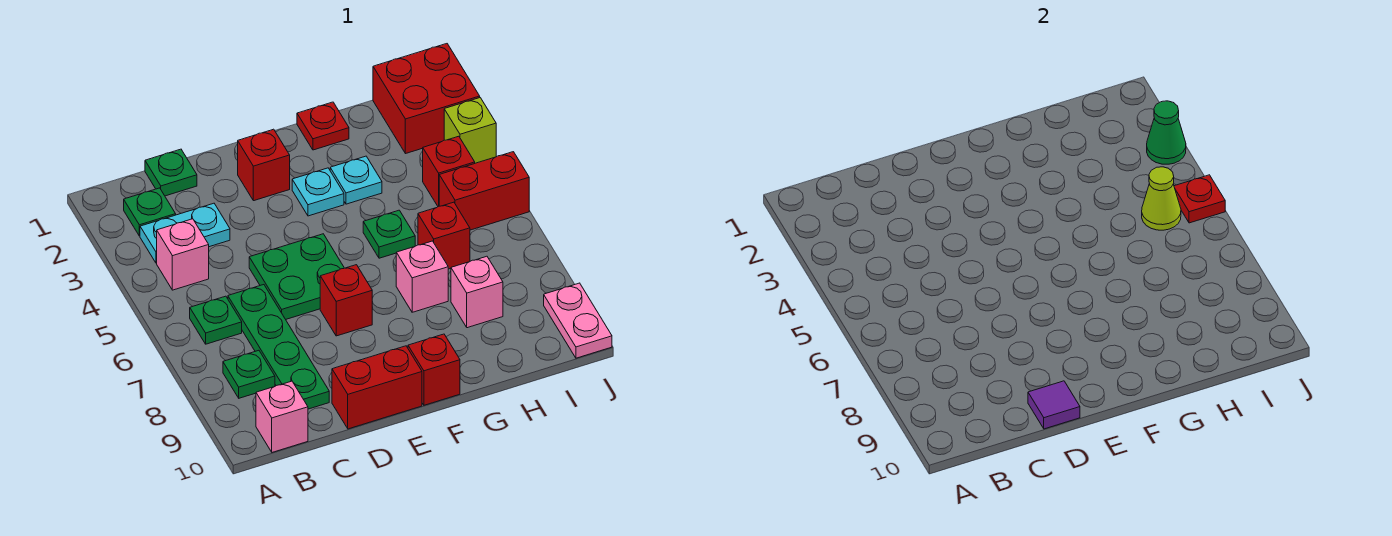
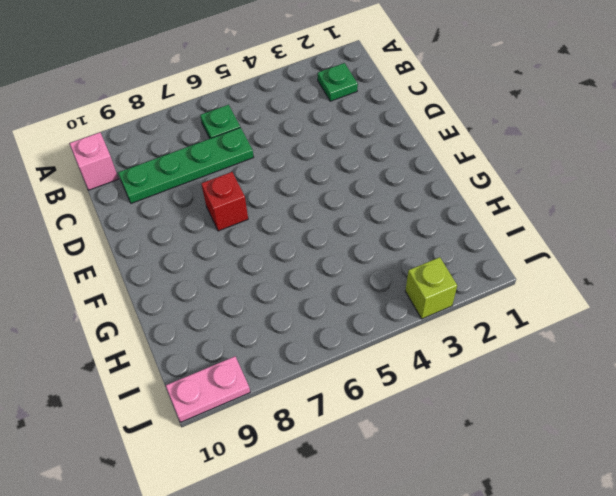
none -> cyan plate B3:C3 level 1
none -> pink brick B4 level 1
none -> green plate B8 level 1

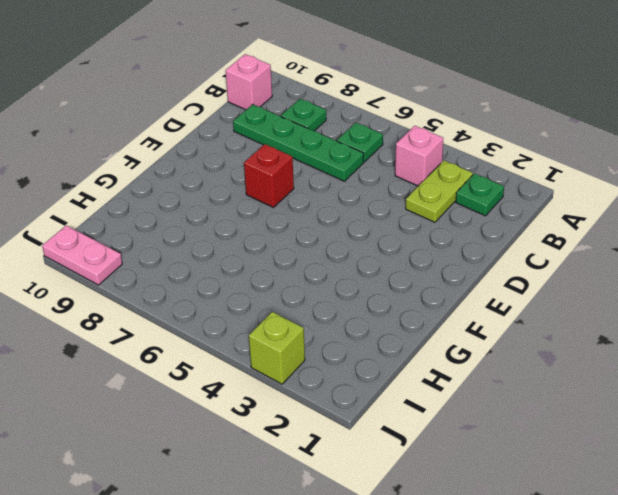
lime plate B3:C3 level 1 -> cyan plate B3:C3 level 1
none -> green plate C1 level 1
none -> green plate D5:E6 level 1
none -> red brick D10:E10 level 1

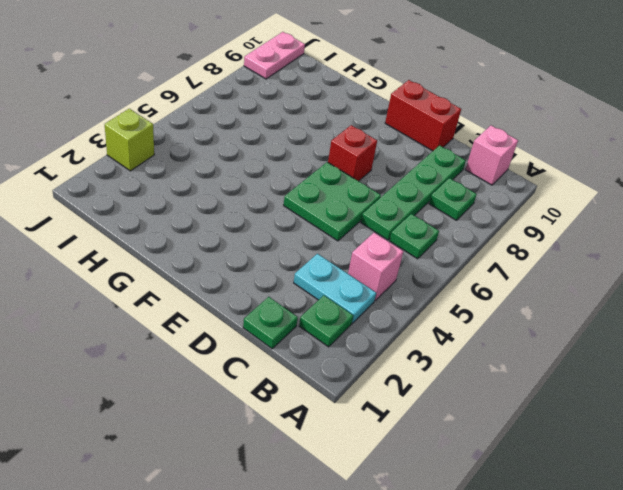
none -> red brick E2 level 1
none -> cyan plate F3 level 1
none -> red brick F10 level 1

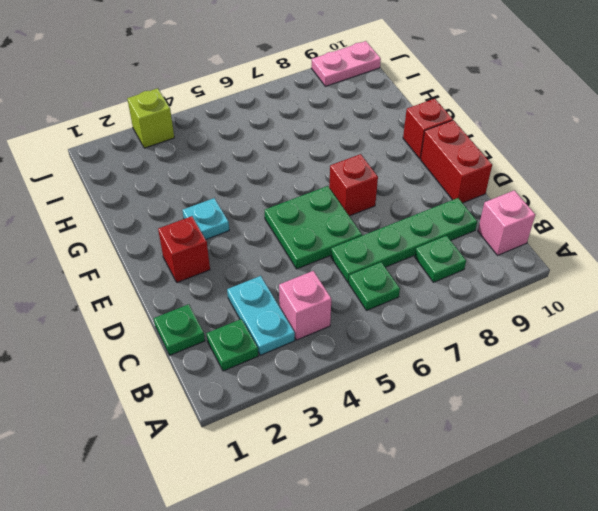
none -> red plate G1 level 1
none -> cyan plate G3 level 1
none -> green plate G5 level 1

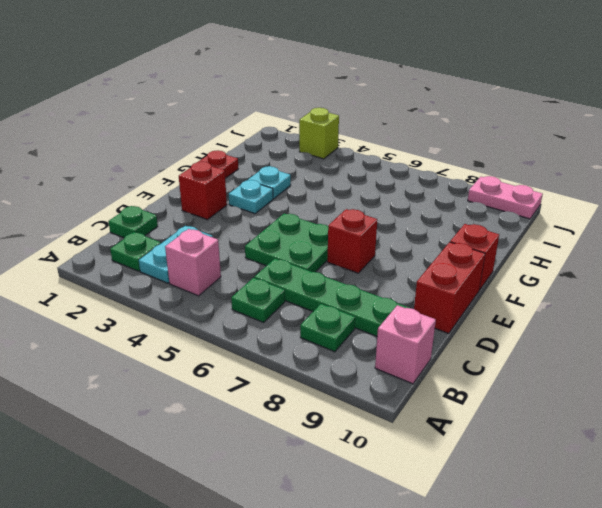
none -> green plate G5 level 1
none -> pink brick G7 level 1
none -> red brick H6 level 1

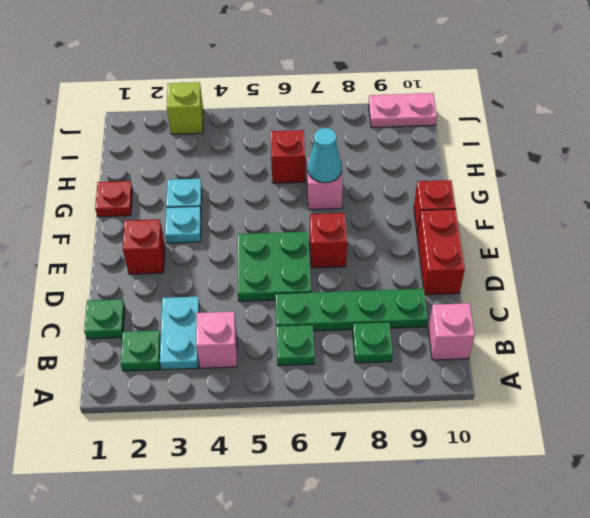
cyan cone G7 level 2 -> none
none -> green plate G5 level 1
none -> pink brick H8 level 1
none -> red brick I1:J2 level 1

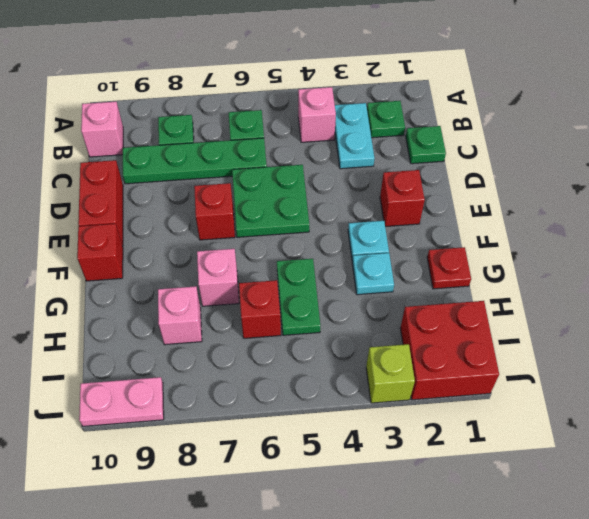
green plate G5:H5 level 1 -> green plate G5 level 1
none -> red brick I4 level 1
none -> red brick I5:J5 level 1
none -> purple tile D10 level 2

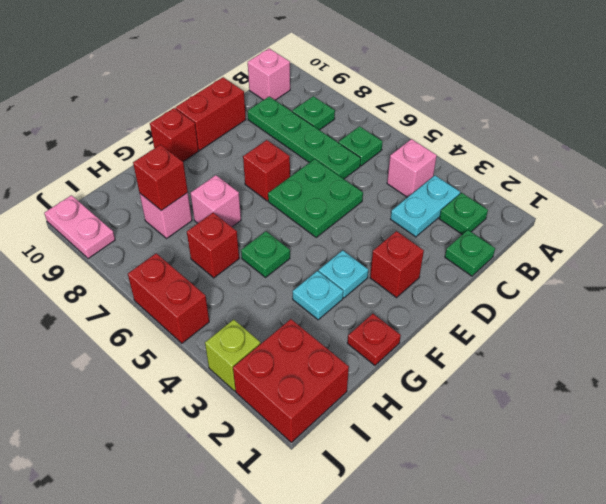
red brick H8 level 2 -> red brick I4 level 1
red brick J5:J6 level 1 -> red brick I5:J5 level 1
none -> purple tile D10 level 2
none -> lime cone I5 level 2
none -> green cone J3 level 2

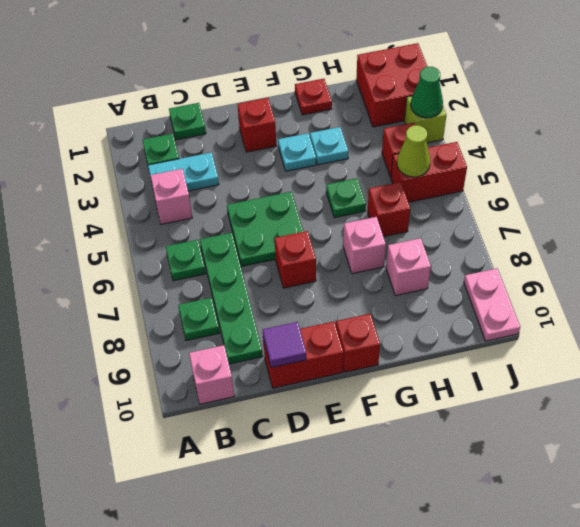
none -> red plate J5 level 2

